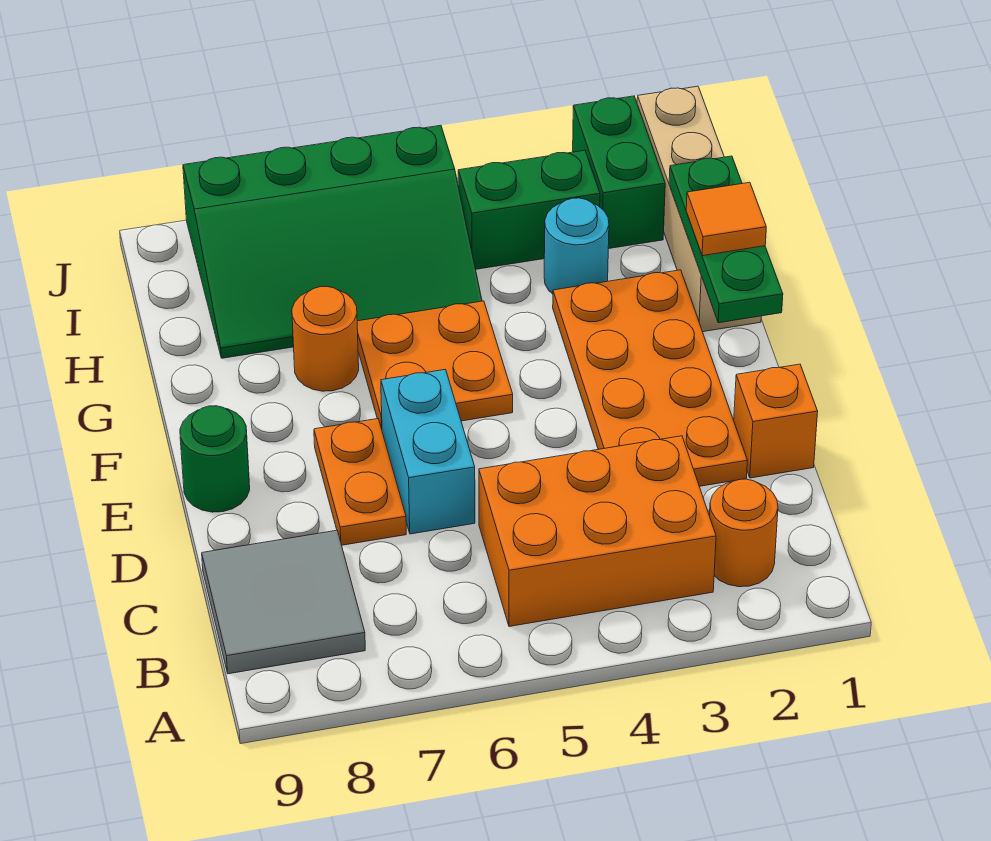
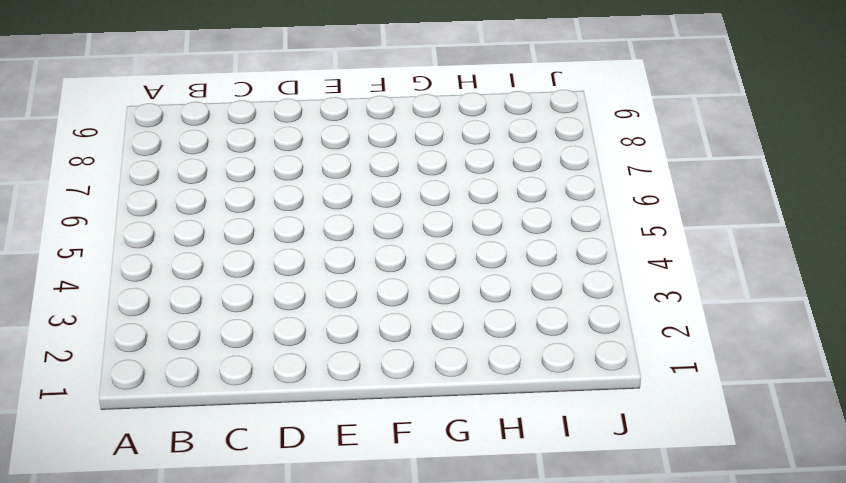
none -> orange round brick B2 level 1
none -> orange brick B3:C5 level 1
none -> grey tile B8:C9 level 1

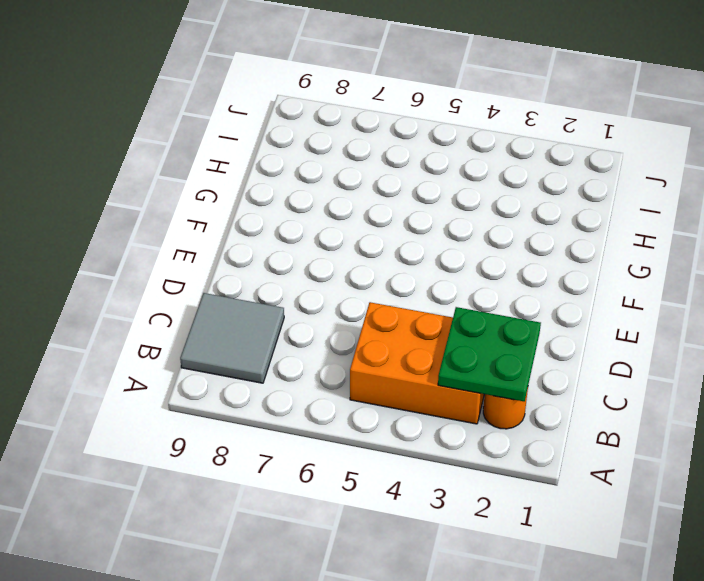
green plate B2:C3 level 2 -> none
none -> orange brick D1 level 1
none -> orange plate D2:G3 level 1
none -> cyan brick D6:E6 level 1

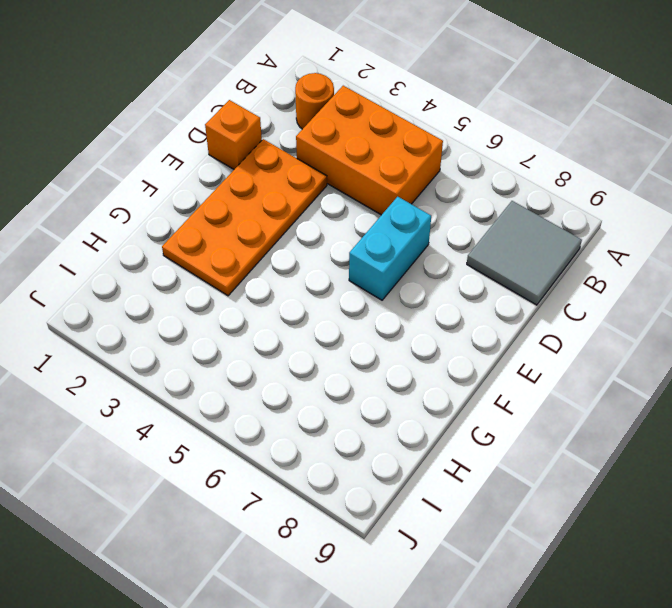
none -> orange plate D7:E7 level 1
none -> green round brick E9 level 1
none -> orange plate F5:G6 level 1

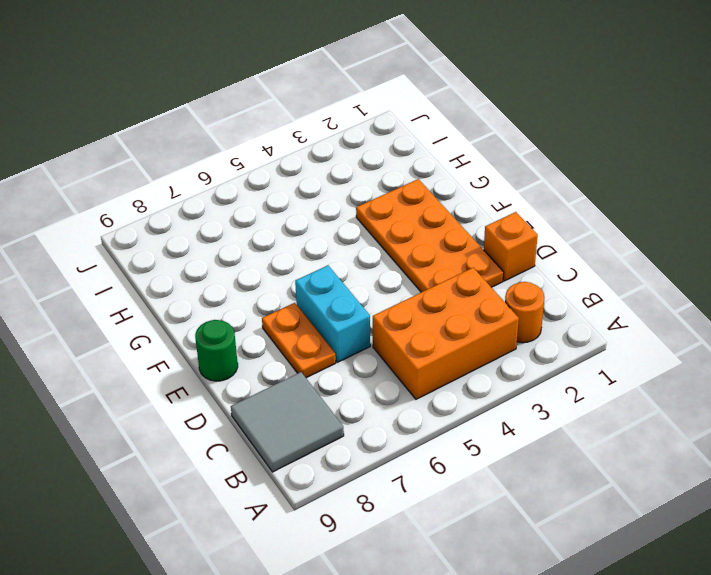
none -> orange plate F5:G6 level 1
none -> tan brick G1:J1 level 1
none -> orange round brick G7 level 1

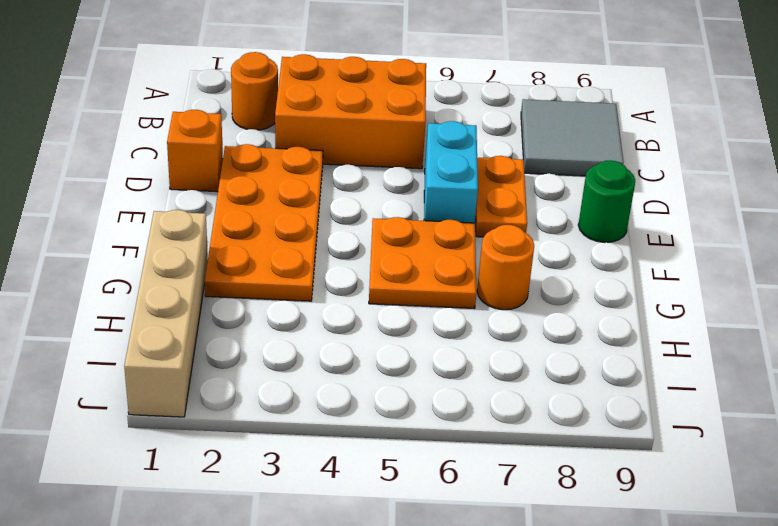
none -> cyan round brick H3 level 1
none -> green slope H5:J8 level 1 top J
none -> green brick I2:J2 level 1

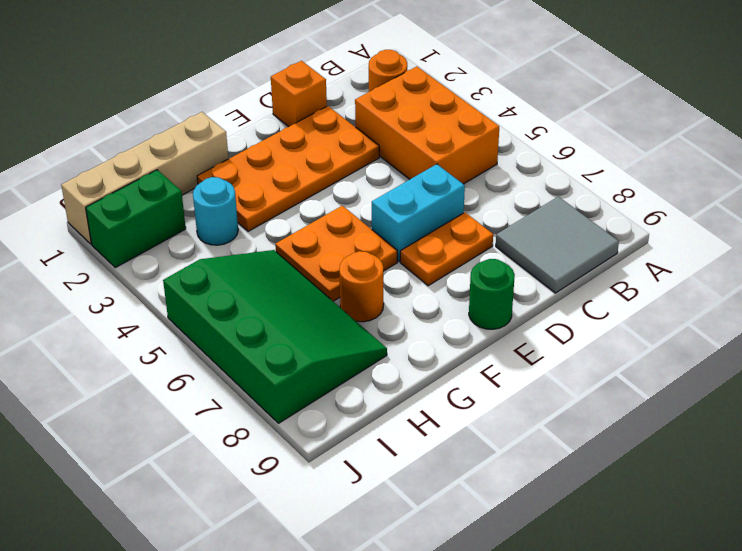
none -> green brick I3:I4 level 1
none -> green plate F1:H1 level 2
none -> orange tile G1 level 3

